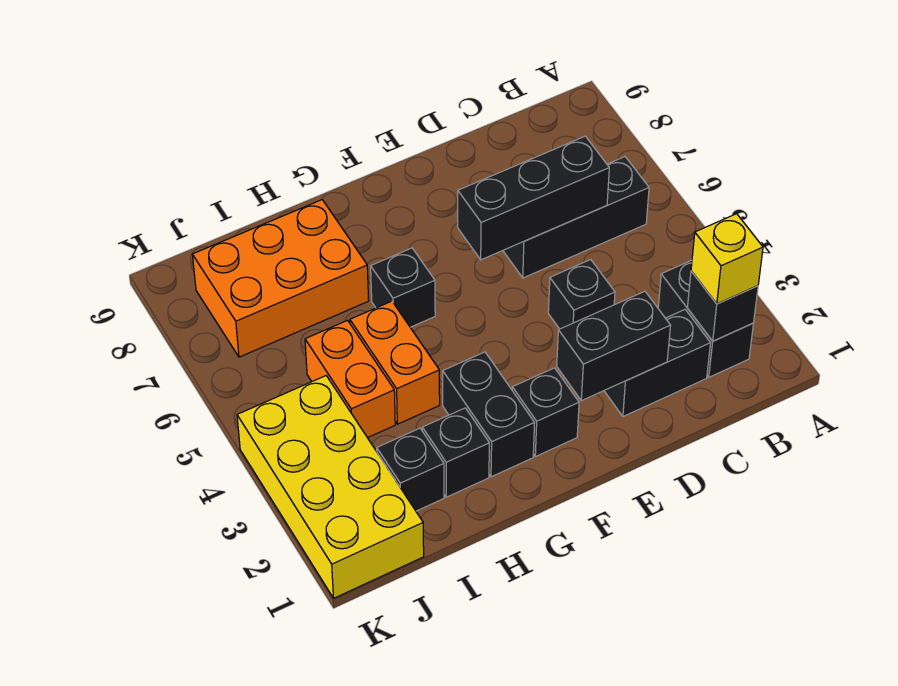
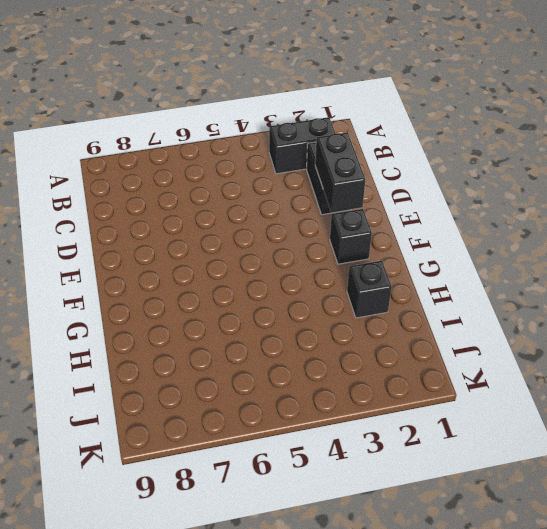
none -> black brick B6:D6 level 1
none -> black brick D4 level 1
none -> black brick G2:G3 level 1

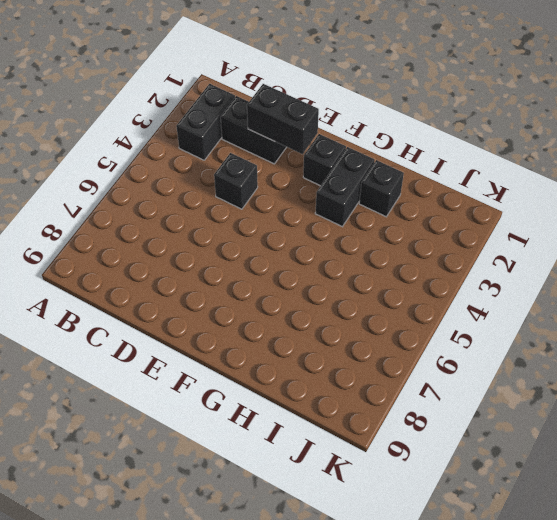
none -> black brick B6:D6 level 1
none -> black brick G6 level 1
none -> orange brick H4:H5 level 1

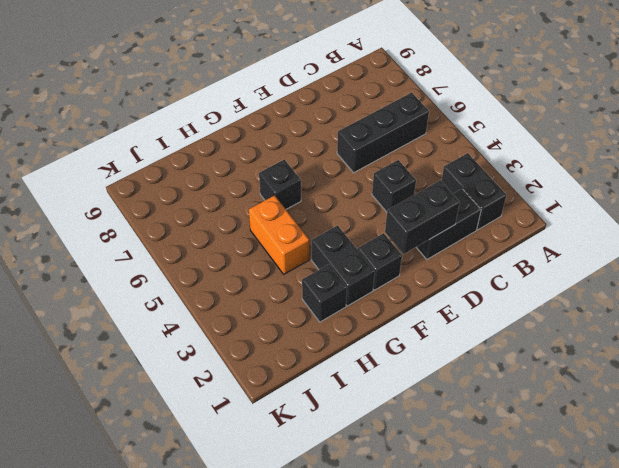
none -> orange brick H7:J8 level 1
none -> black brick I2 level 1
none -> orange brick I4:I5 level 1

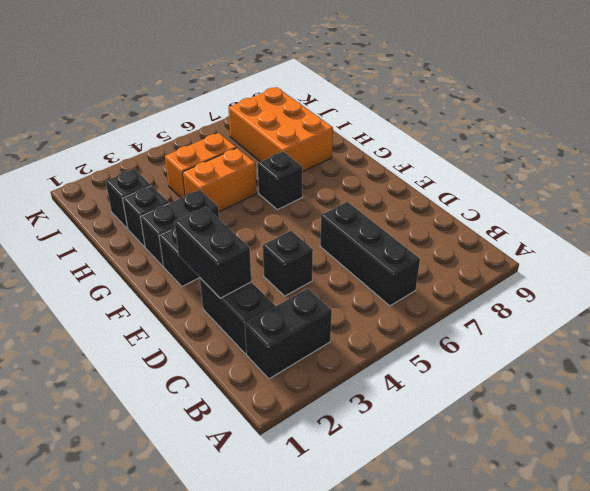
none -> yellow brick J1:K4 level 1
none -> black brick B2 level 2
none -> black brick C6:E6 level 2

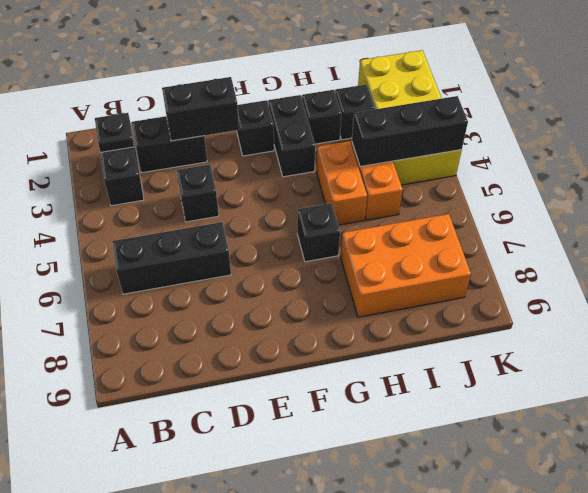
black plate B2 level 2 -> black brick B2 level 2
black brick I4:K4 level 2 -> black brick C6:E6 level 2
none -> yellow brick B2 level 3

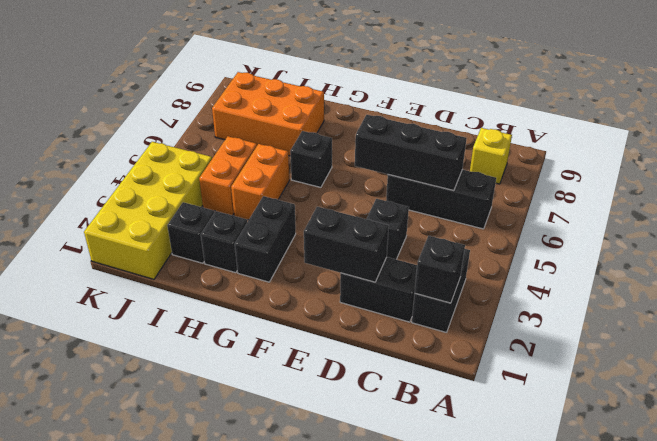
yellow brick B8 level 1 -> yellow brick B2 level 3
none -> black brick F2 level 1

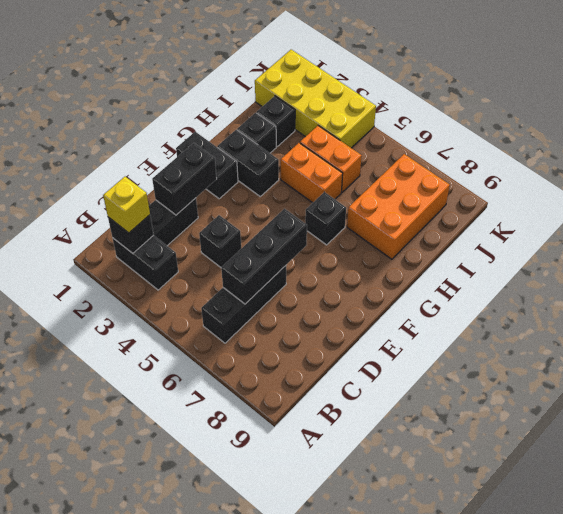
black brick F1:F2 level 1 -> black brick F2 level 1

